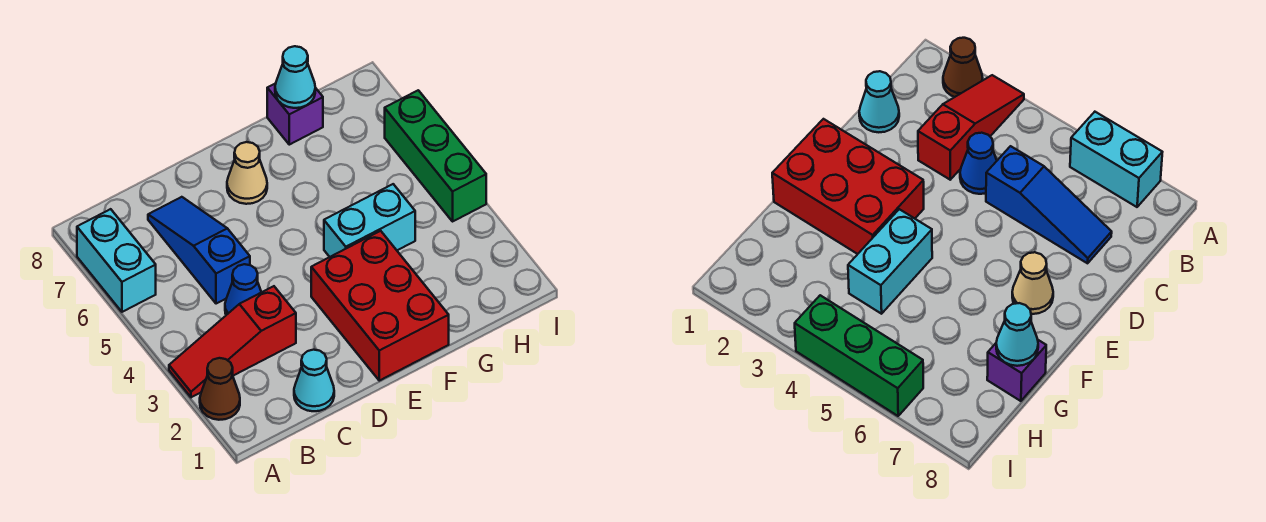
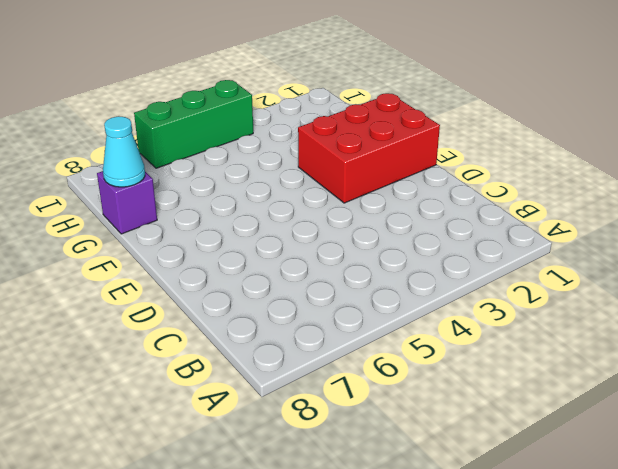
none -> brown cone A2 level 1
none -> red slope A3:C3 level 1 top C
none -> cyan brick A6:A7 level 1

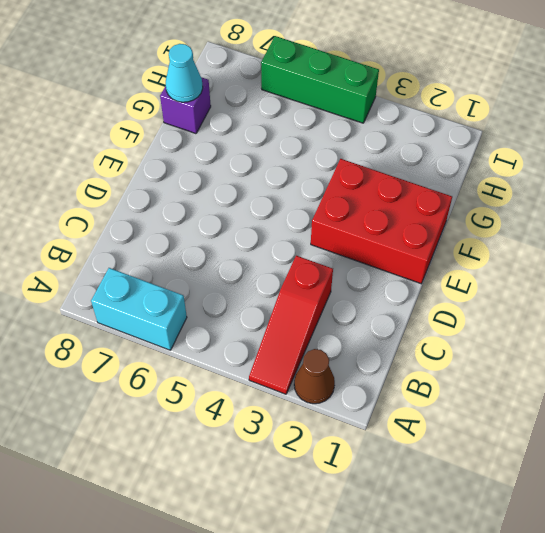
none -> cyan cone C1 level 1
none -> blue cone C4 level 1
none -> blue slope C5:C7 level 1 top 5

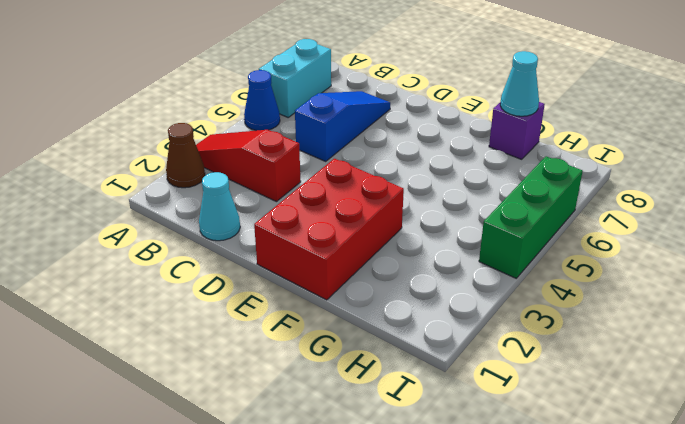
blue cone A5 level 1 -> blue cone C4 level 1
none -> tan cone E7 level 1
none -> cyan brick F4:G4 level 1

